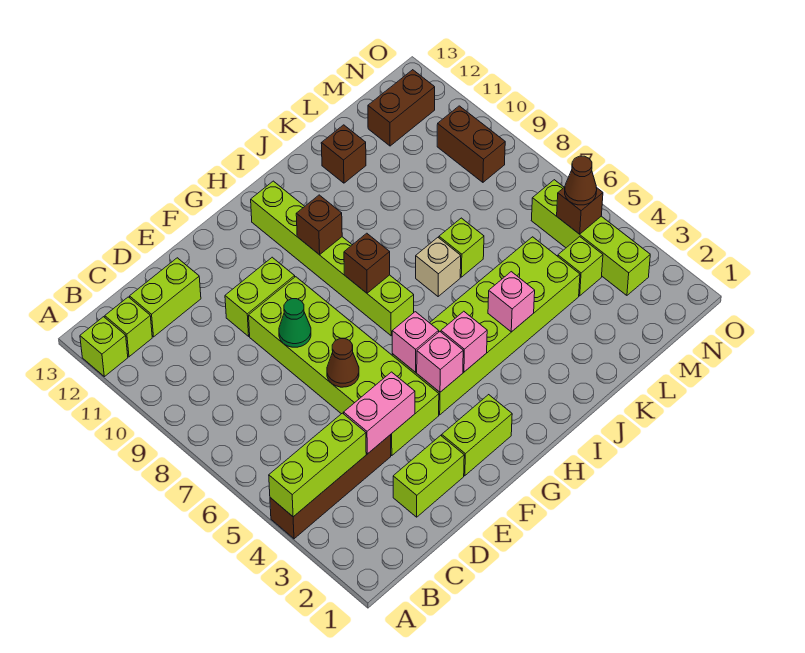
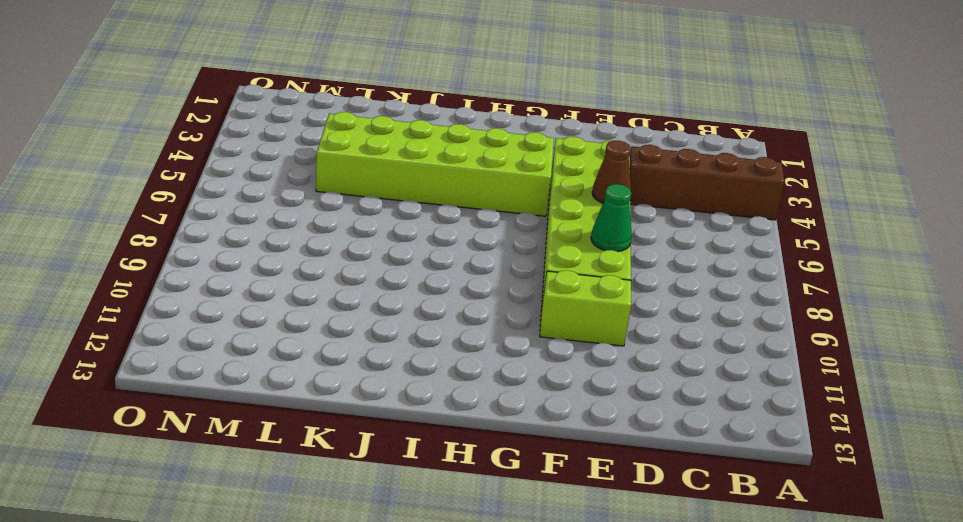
none -> lime brick A12 level 1
none -> lime brick B12 level 1
none -> lime brick C12:D12 level 1

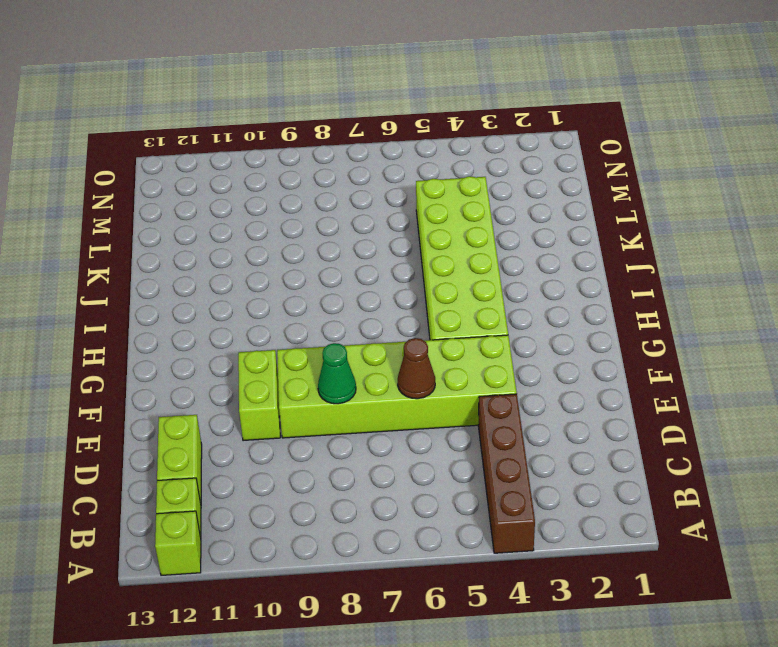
none -> lime brick D2:E2 level 1
none -> lime brick F2:G2 level 1
none -> lime brick H7:H12 level 1

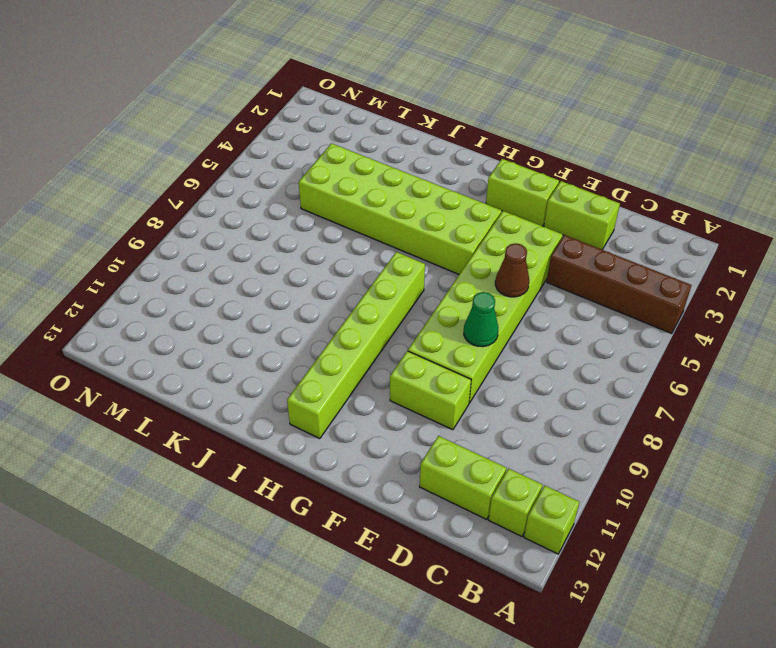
none -> tan brick J7 level 1
none -> lime brick K7 level 1
none -> brown brick K12 level 1

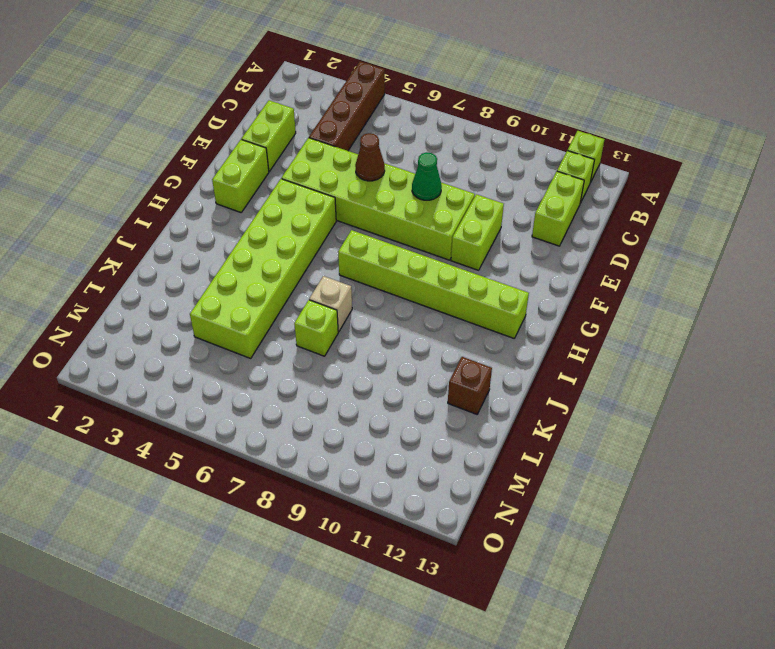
none -> lime brick M4 level 1
none -> brown brick M12:N12 level 1
none -> lime brick N3:N6 level 1

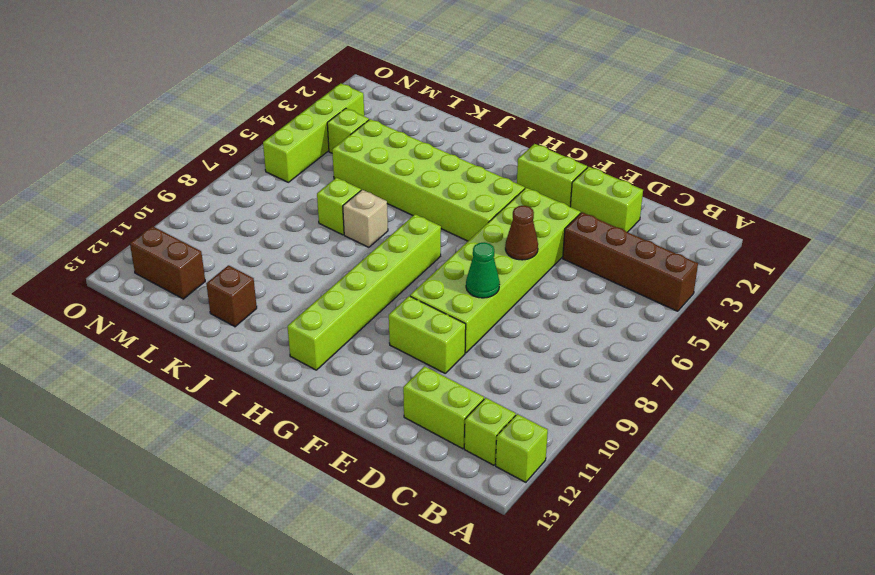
none -> brown brick N9:N10 level 1
none -> lime brick A4:C4 level 2
none -> pink brick D4:E4 level 2

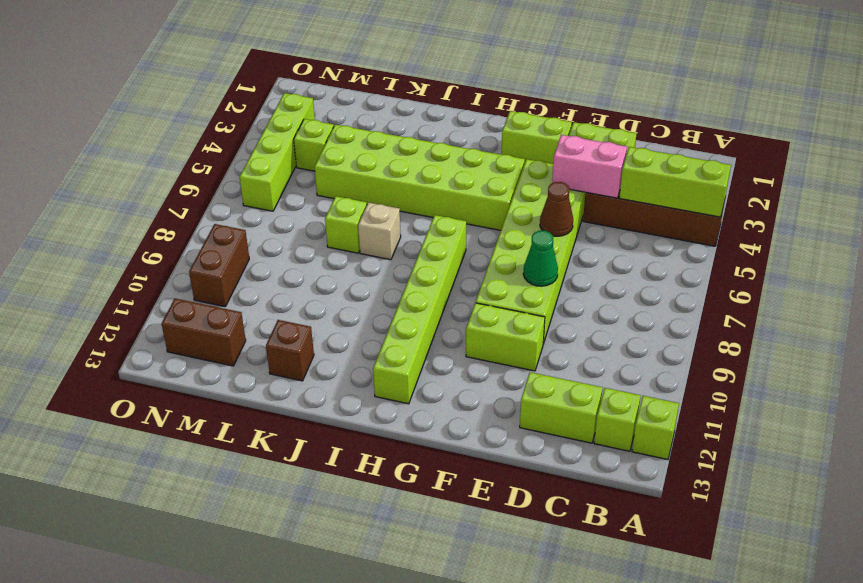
none -> pink brick G4 level 2
none -> pink brick G5 level 2
none -> pink brick H4 level 2

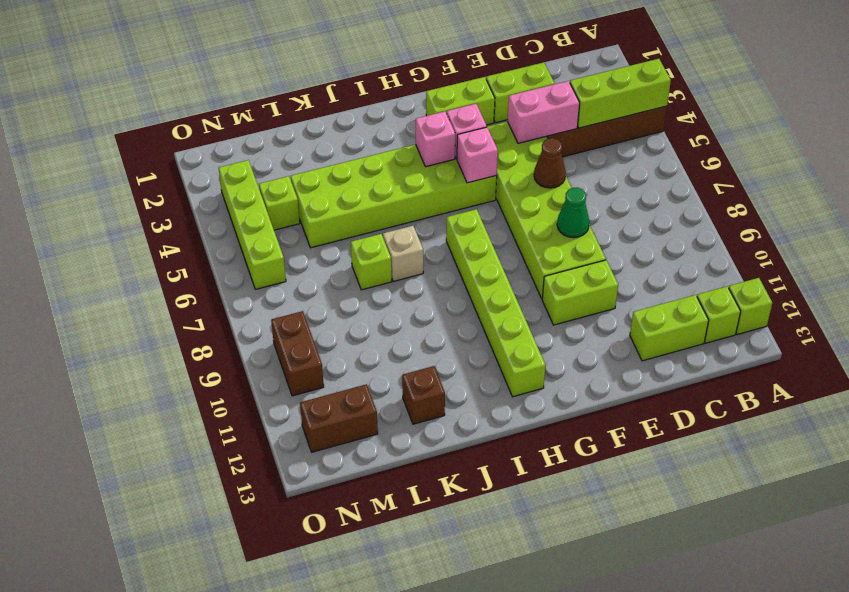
none -> brown brick H8 level 2
none -> brown brick H10 level 2
none -> pink brick J4 level 2

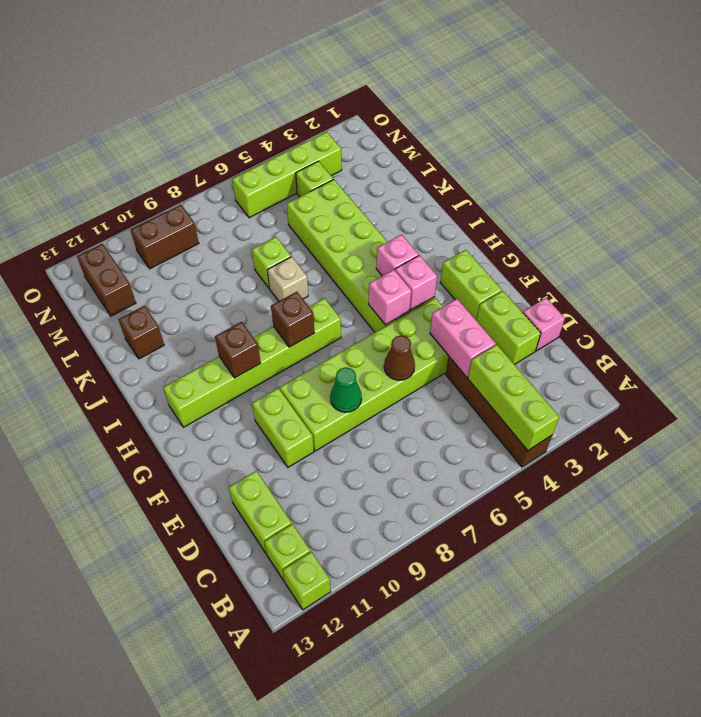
pink brick D1 level 1 -> pink brick J4 level 2
none -> brown brick N5 level 2
none -> brown cone N5 level 3

